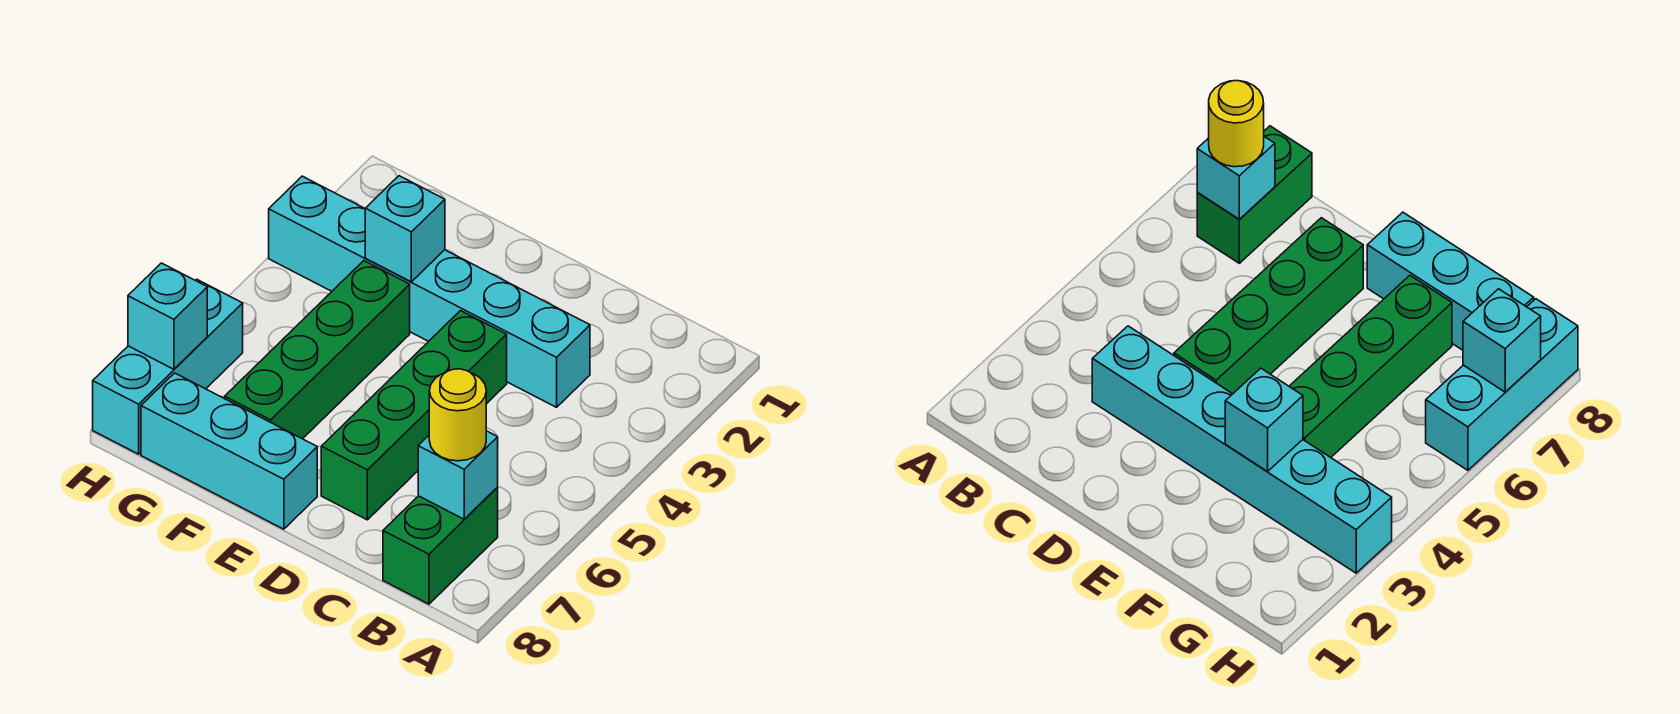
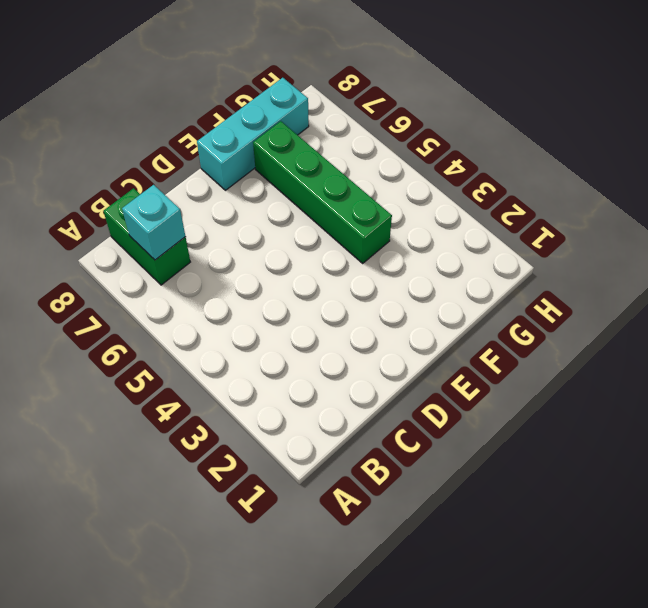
none -> cyan brick C3:H3 level 1
none -> green brick D4:D7 level 1

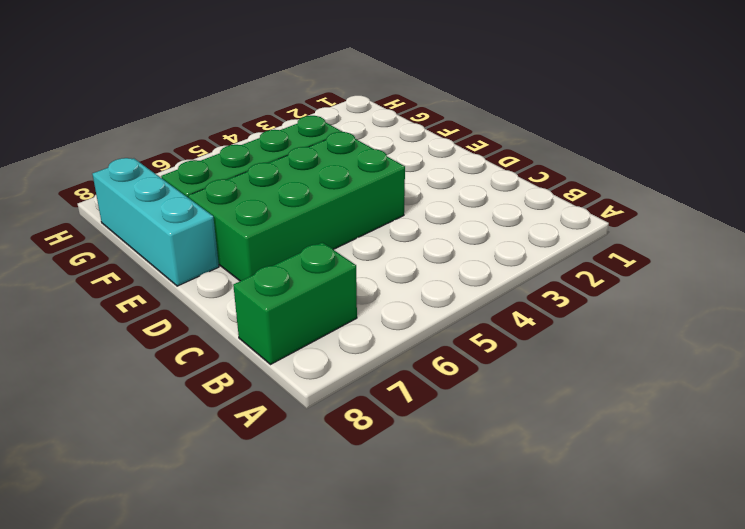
green brick D4:E7 level 1 -> green brick D4:D7 level 1
none -> cyan brick C3:H3 level 1
none -> cyan brick H6:H8 level 1

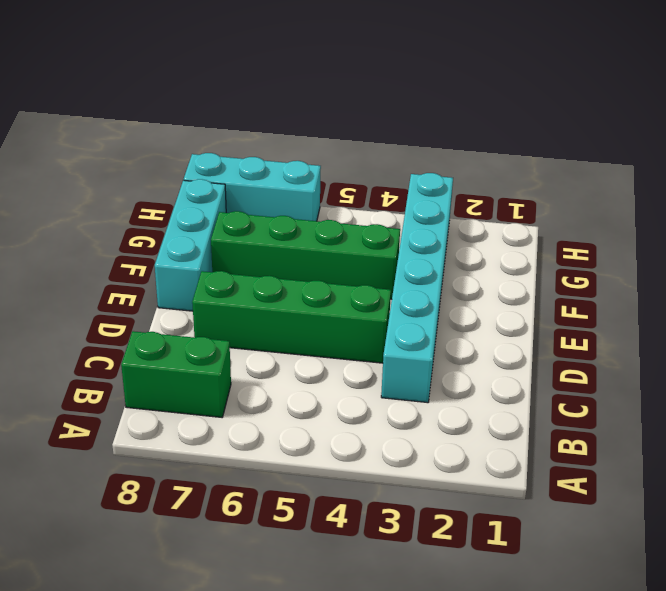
none -> cyan brick B7 level 2
none -> cyan brick F3 level 2

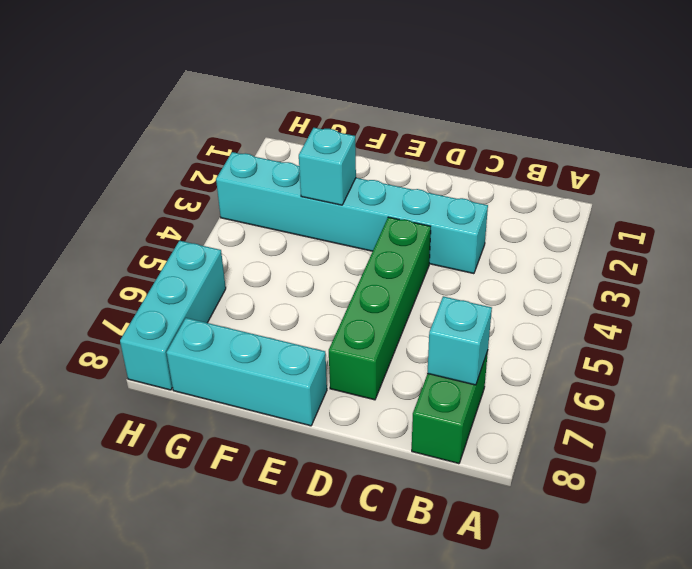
none -> green brick F4:F7 level 1
none -> cyan brick H7 level 2

